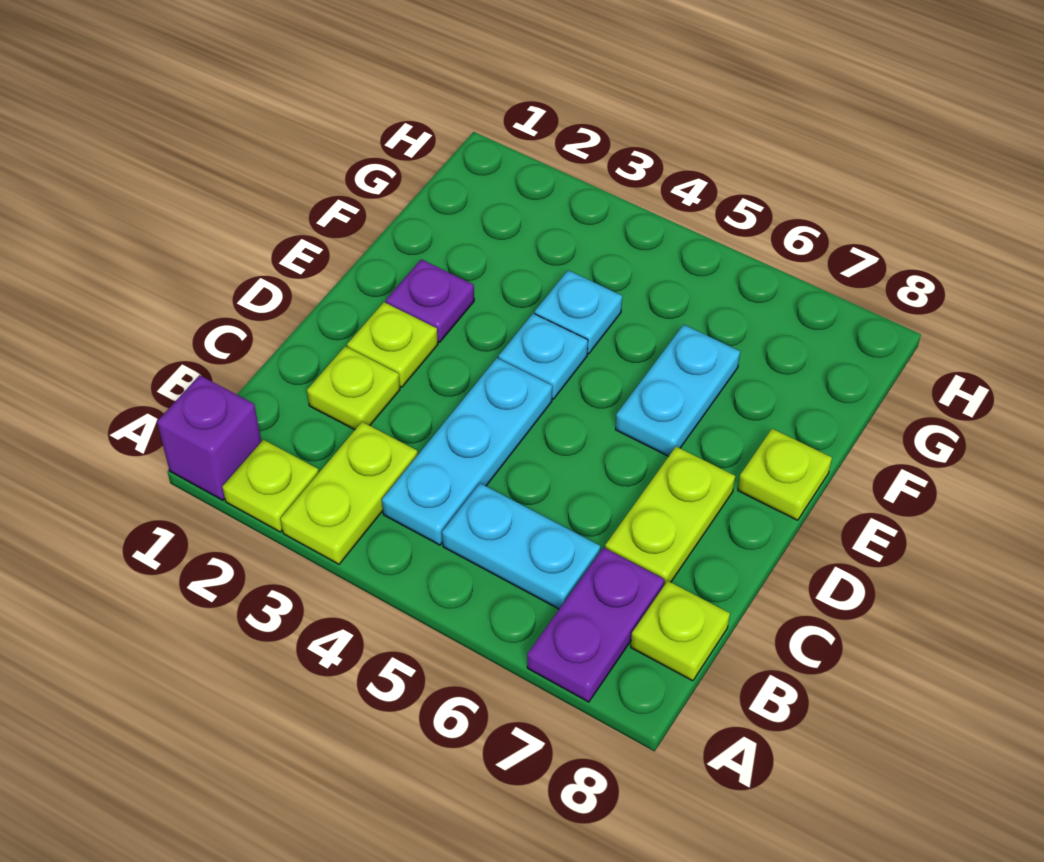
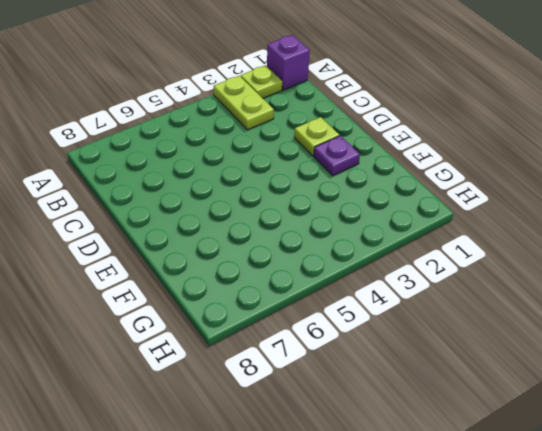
none -> purple plate A7:B7 level 1
none -> cyan plate B4:D4 level 1
none -> cyan plate B5:B6 level 1

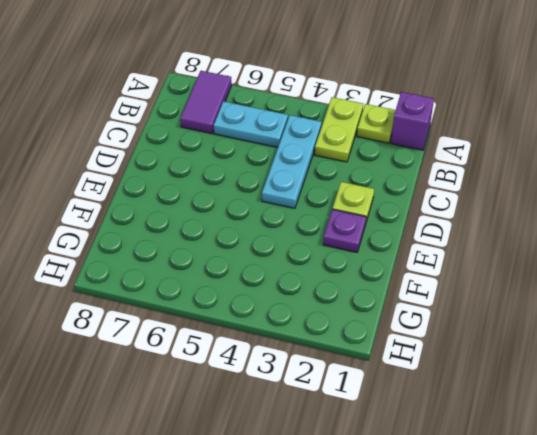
purple tile A7:B7 level 1 -> purple plate A7:B7 level 1
none -> lime plate B8 level 1
none -> lime plate C2 level 1
none -> lime plate C7:D7 level 1

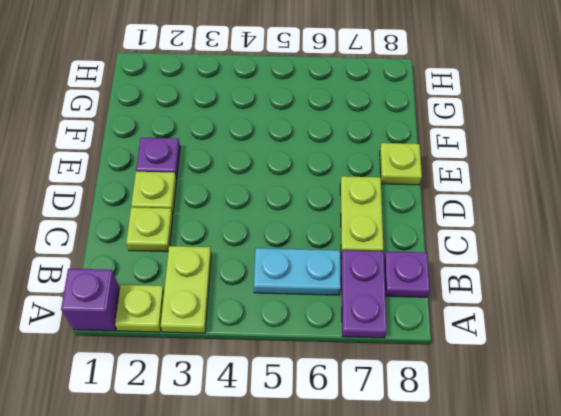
purple plate B8 level 1 -> lime plate B8 level 1
none -> cyan plate B4:D4 level 1
none -> cyan plate E4 level 1
none -> cyan plate E6:F6 level 1

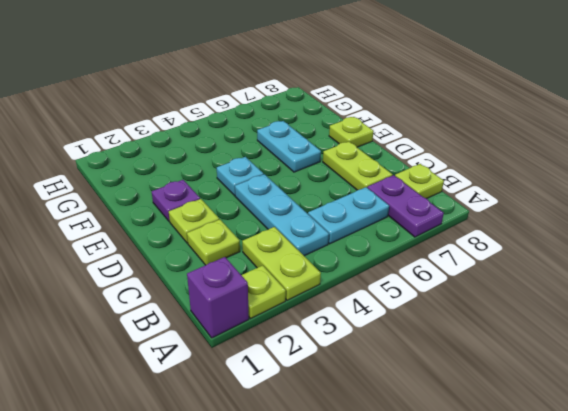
none -> cyan plate F4 level 1

